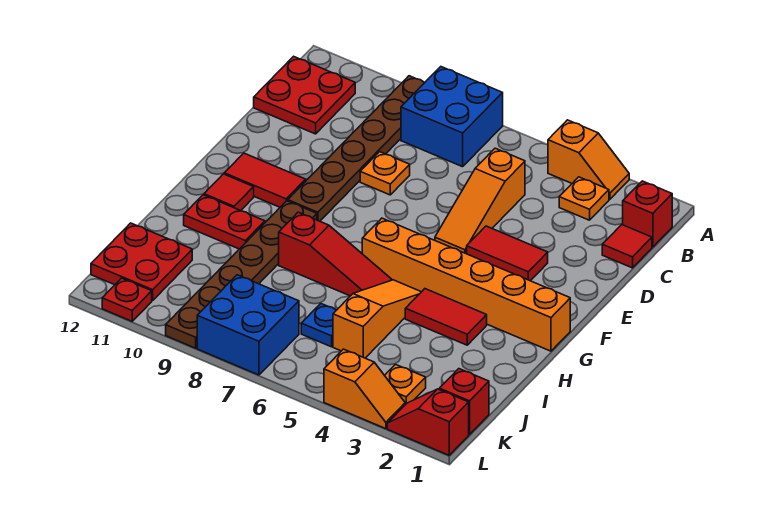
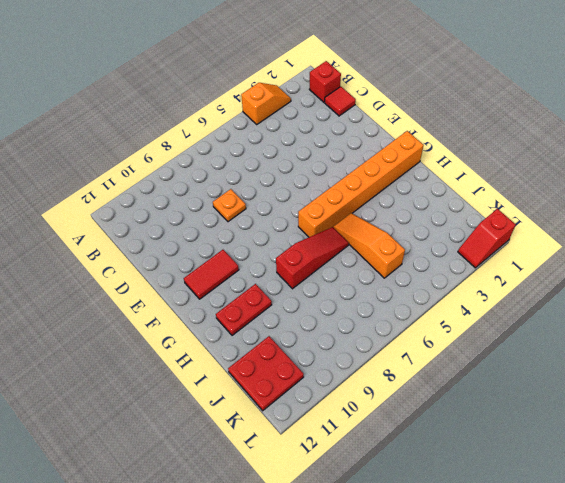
none -> blue brick A7:B8 level 1
none -> brown plate A9:F9 level 1
none -> orange plate B3 level 1

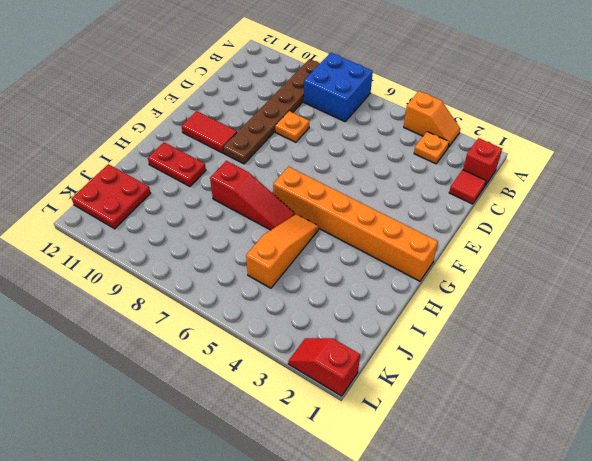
none -> red plate B11:C12 level 1
none -> orange slope C5:E5 level 1 top C
none -> red tile E3:E4 level 1

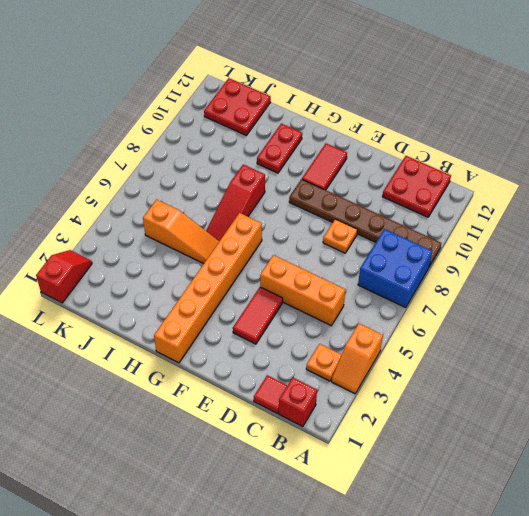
orange brick C5:E5 level 1 -> orange slope C5:E5 level 1 top C
none -> brown plate G9:L9 level 1
none -> red tile G11 level 1
none -> red tile H3:H4 level 1

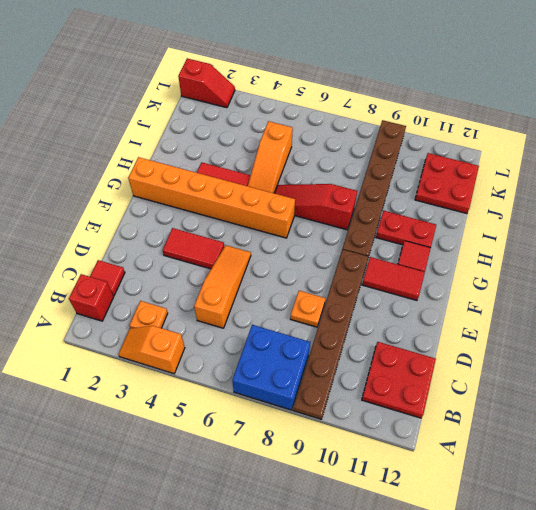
none -> blue plate J6 level 1
none -> red brick K1 level 1
none -> orange plate K3 level 1

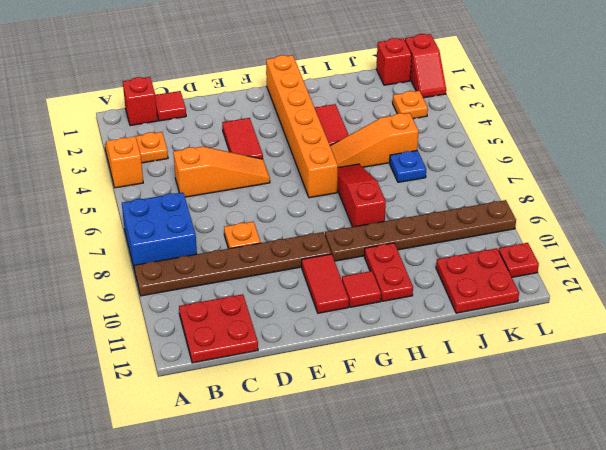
none -> blue brick K7:L8 level 1
none -> orange slope L3:L4 level 1 top 4

